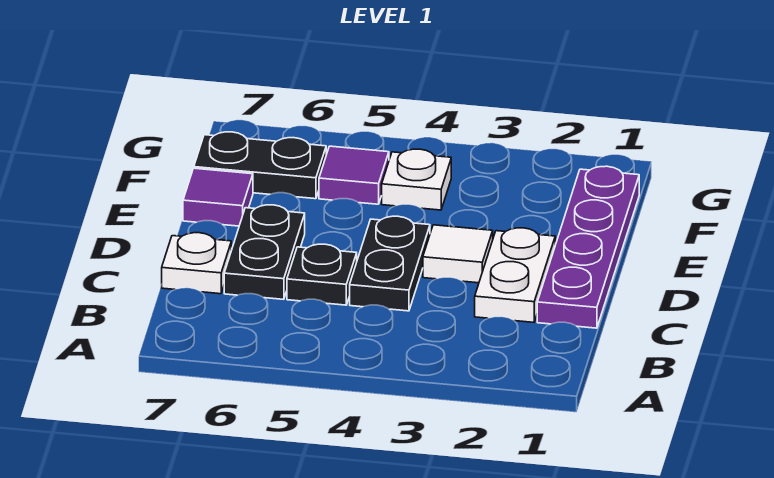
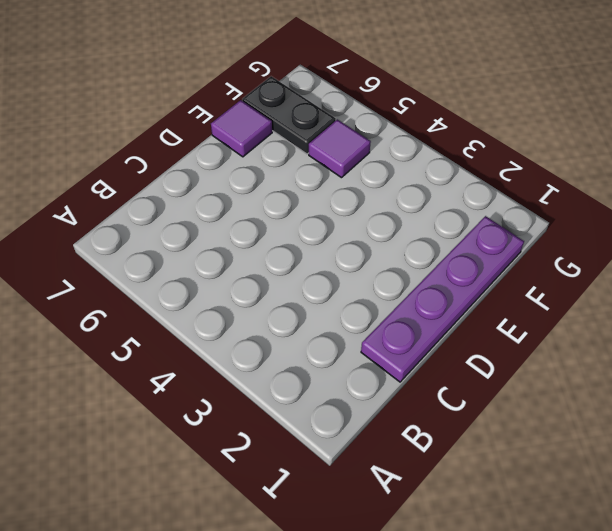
none -> white plate C2:D2 level 1
none -> black plate C4:D4 level 1

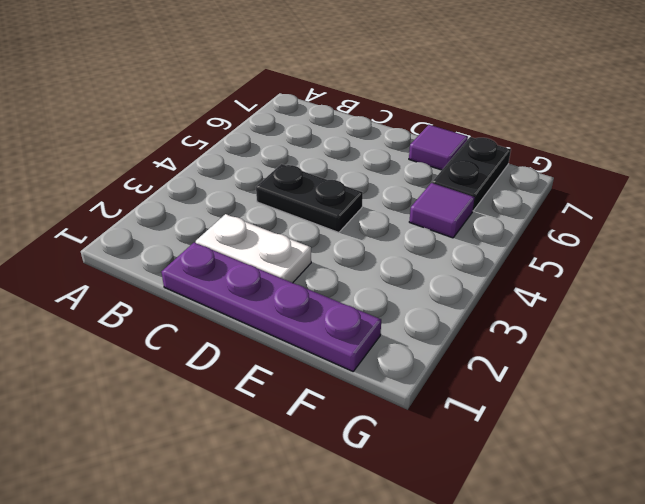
none -> black plate C5 level 1
none -> black plate C6:D6 level 1

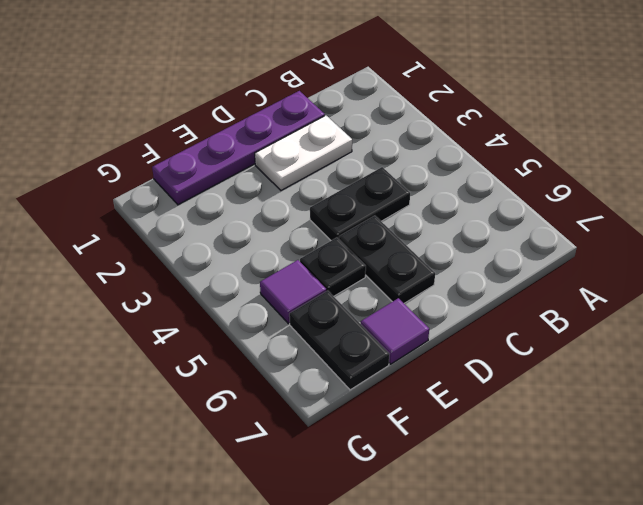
black plate D5:D6 level 1 -> black plate C6:D6 level 1
black plate E5 level 1 -> black plate C5 level 1
none -> white plate C7 level 1
none -> white tile D3 level 1

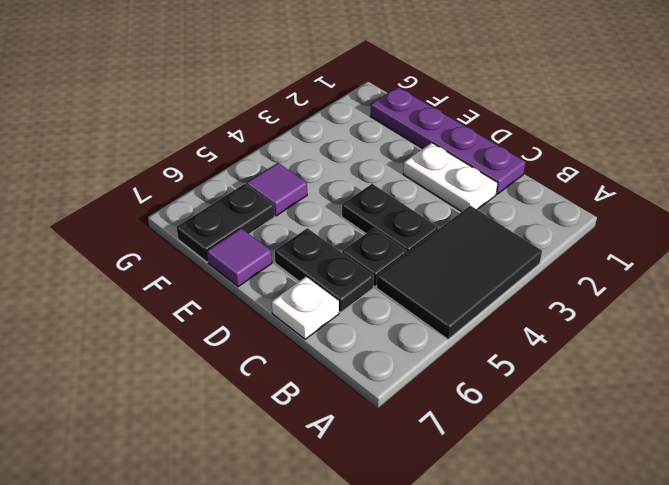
black tile A3:B5 level 1 -> none
none -> white tile D3 level 1
none -> white plate F4 level 1

